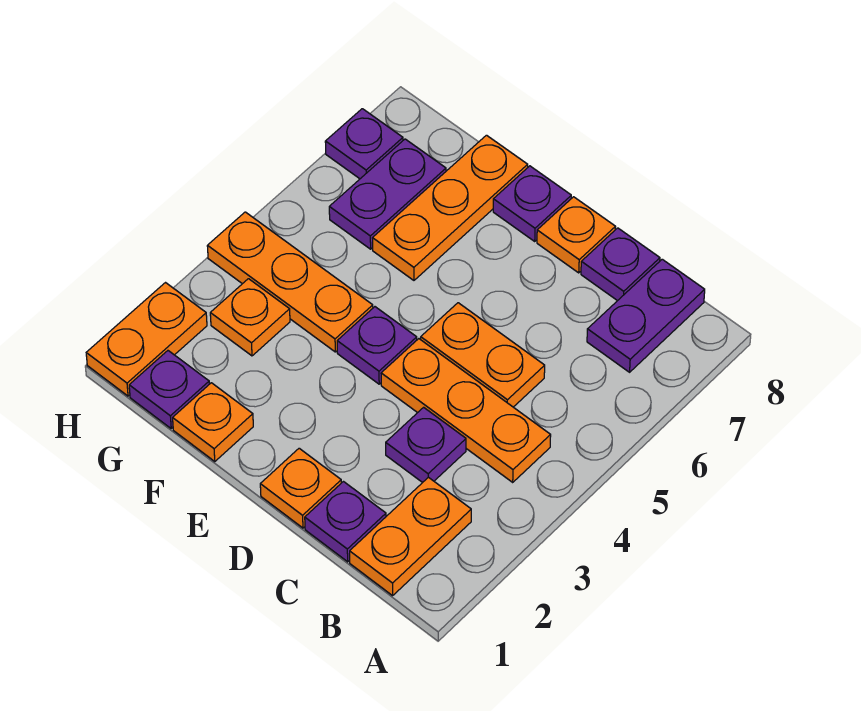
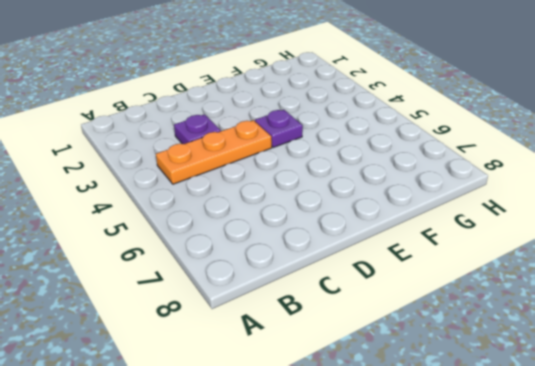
none -> orange plate B1:B2 level 1
none -> purple plate B7:B8 level 1
none -> purple plate C1 level 1

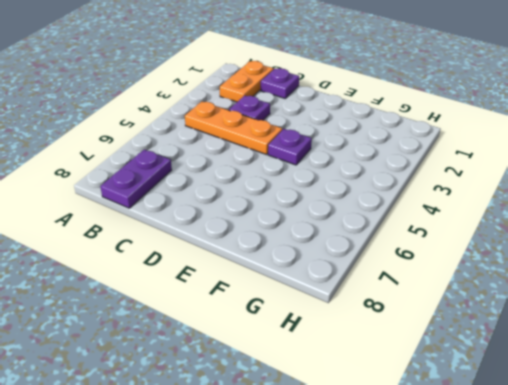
none -> orange plate C5:D5 level 1
none -> purple plate C8 level 1
none -> orange plate D1 level 1

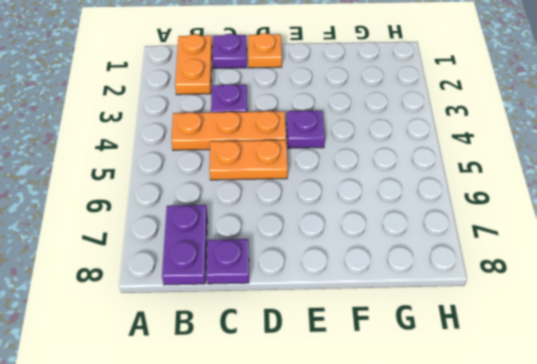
none -> orange plate D8 level 1
none -> purple plate E8 level 1
none -> orange plate F1 level 1

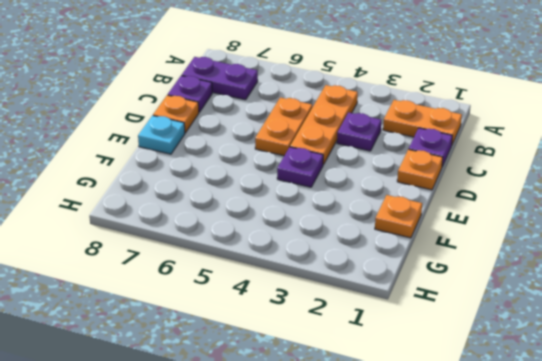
cyan plate E8 level 1 -> purple plate E8 level 1
none -> orange plate F4:H4 level 1
none -> orange plate F6:F8 level 1
none -> purple plate G1 level 1

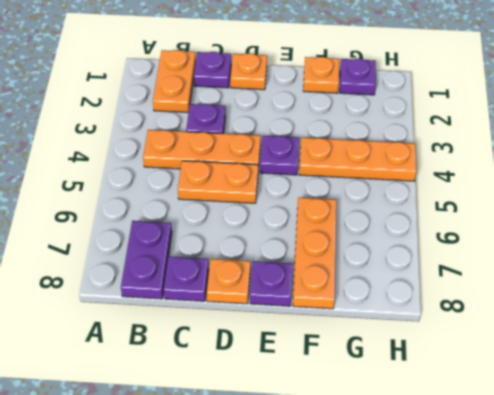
none -> orange plate G3 level 1
none -> purple plate G6:G7 level 1
none -> orange plate H1:H2 level 1

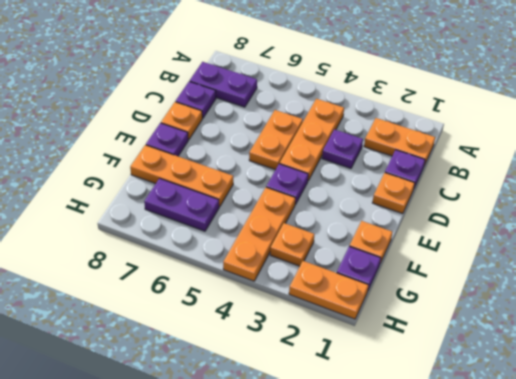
none -> purple plate H7 level 1

